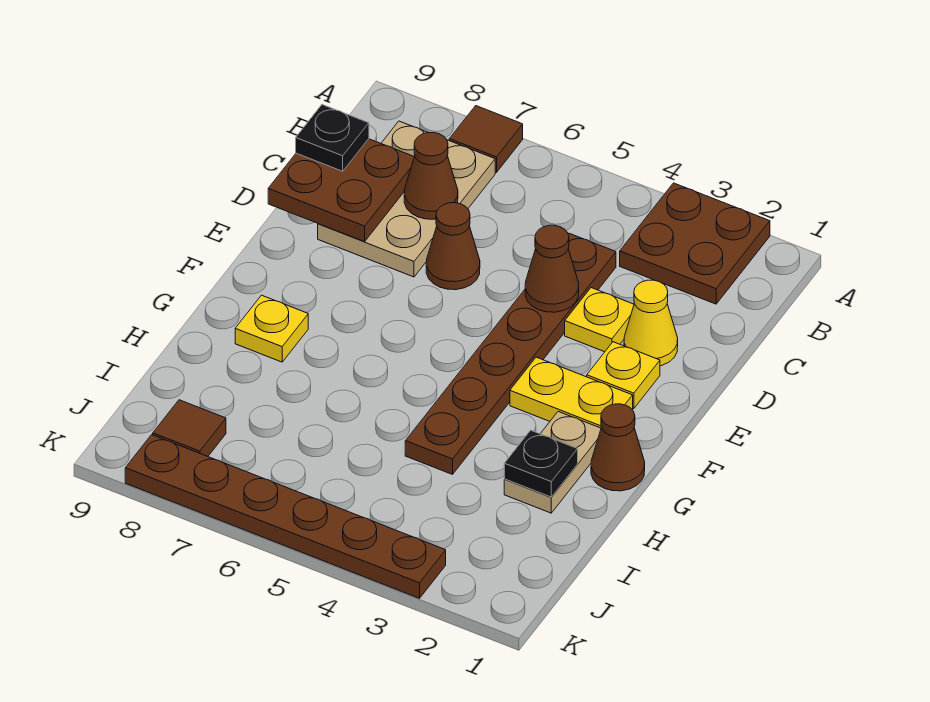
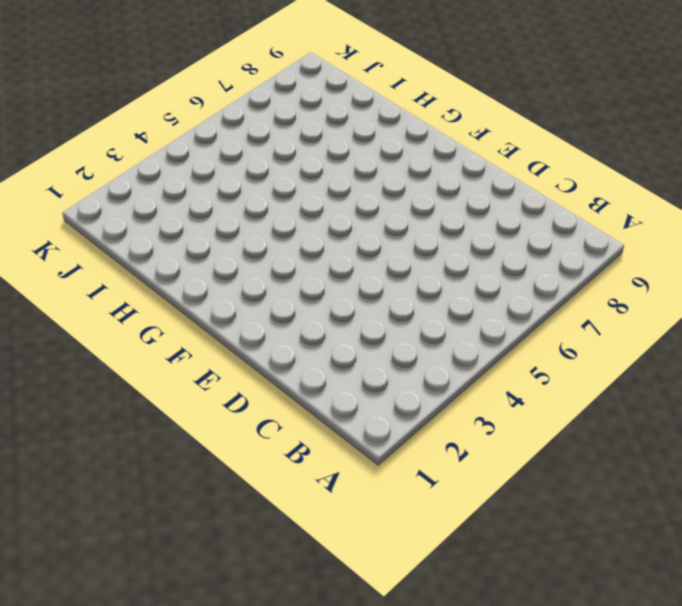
none -> brown plate A2:B3 level 1
none -> brown tile A7 level 1
none -> tan plate B7:D8 level 1

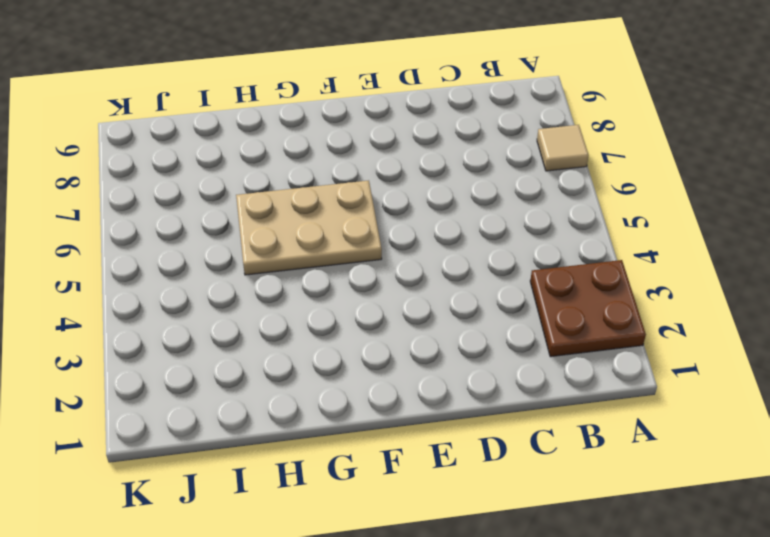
tan tile A7 level 1 -> brown tile A7 level 1
tan plate F5:H6 level 1 -> tan plate B7:D8 level 1
none -> brown plate C4:H4 level 1
none -> yellow cone D2 level 1
none -> yellow plate D3 level 1

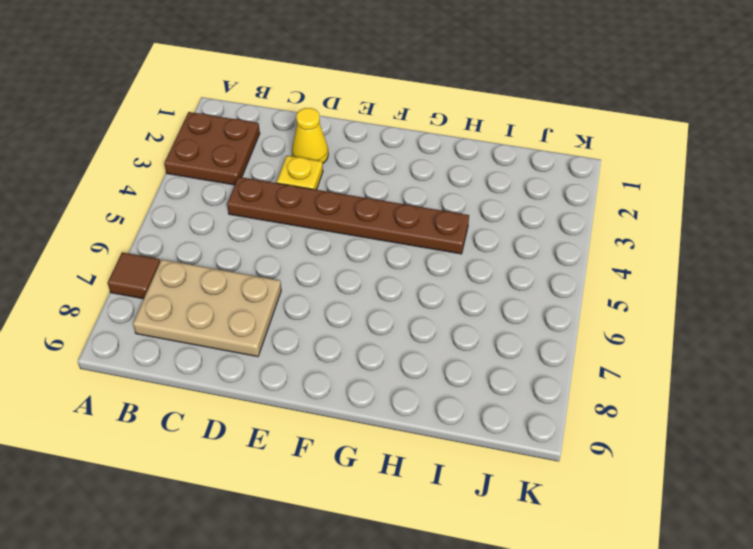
none -> brown cone D6 level 1
none -> yellow plate E2 level 1
none -> yellow plate F2:F3 level 1

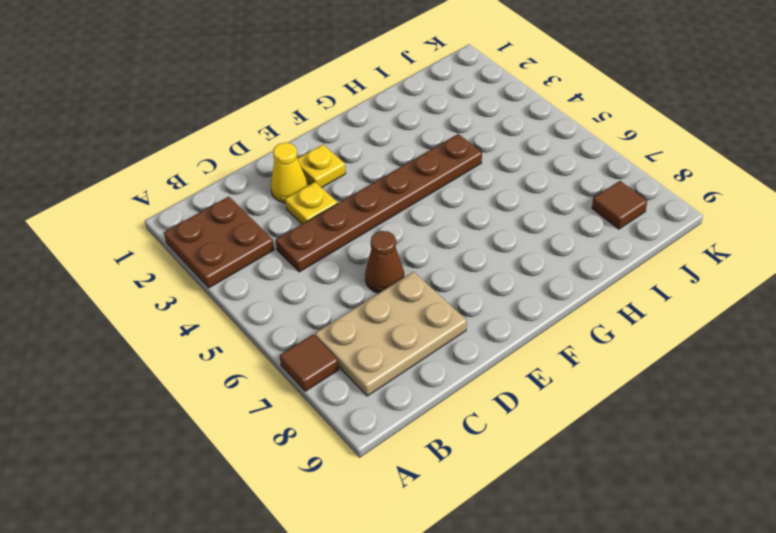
none -> yellow plate F2:F3 level 1
none -> brown cone G1 level 1
none -> tan plate G2:H2 level 1

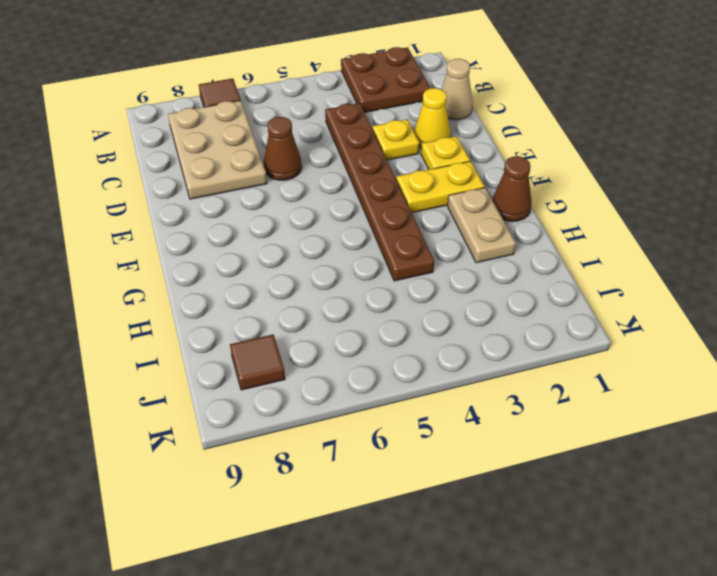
tan cone C1 level 1 -> none
none -> yellow plate G8 level 1
none -> brown plate K3:K8 level 1
none -> brown cone C7 level 2

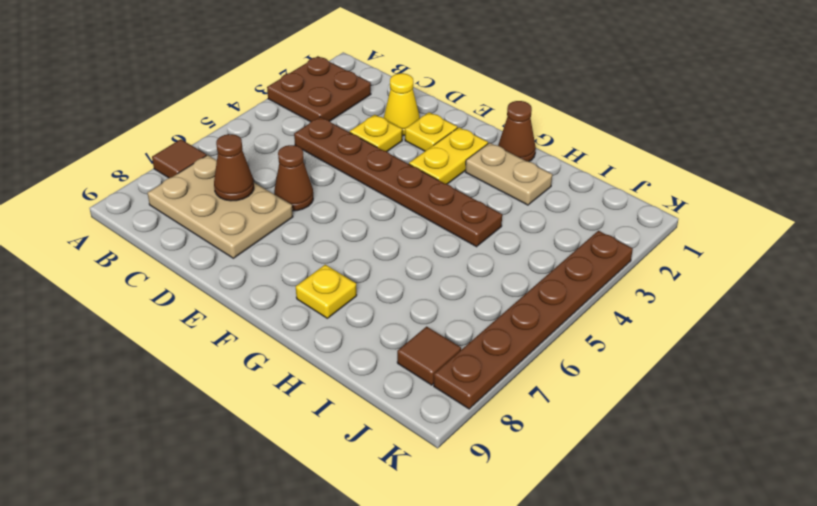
none -> brown plate C8:D9 level 2
none -> brown cone D4 level 2
none -> black plate H2 level 2

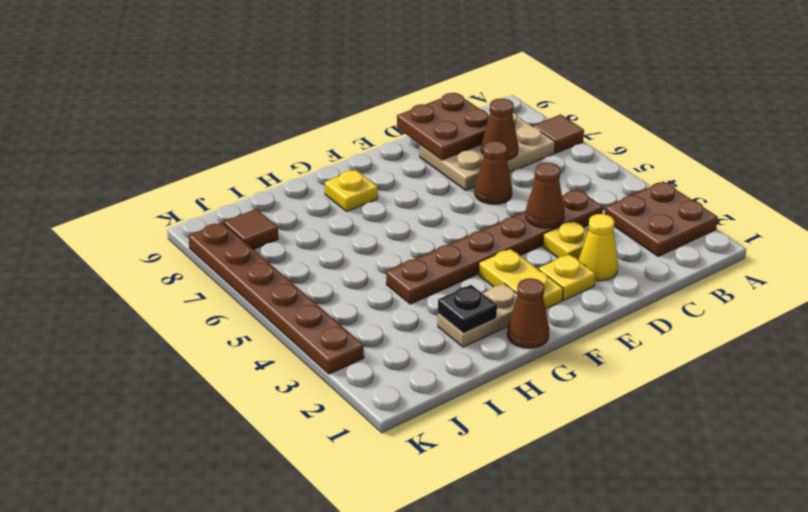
none -> black plate C9 level 3

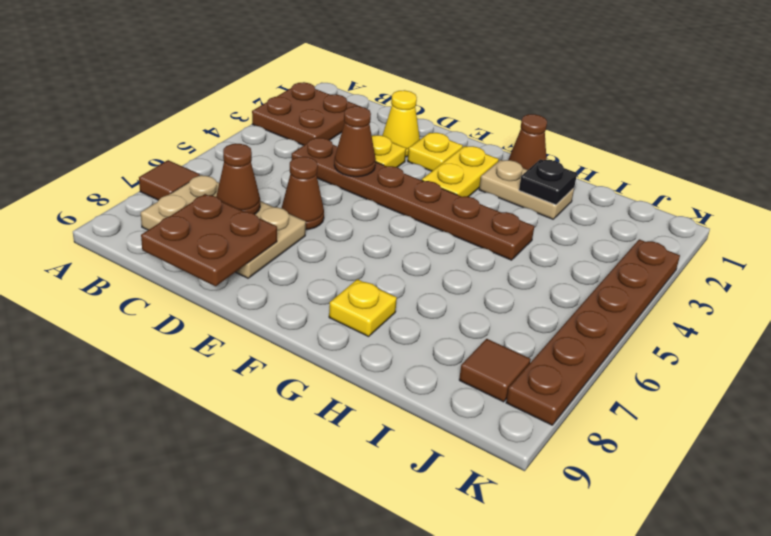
none -> black plate C9 level 3

